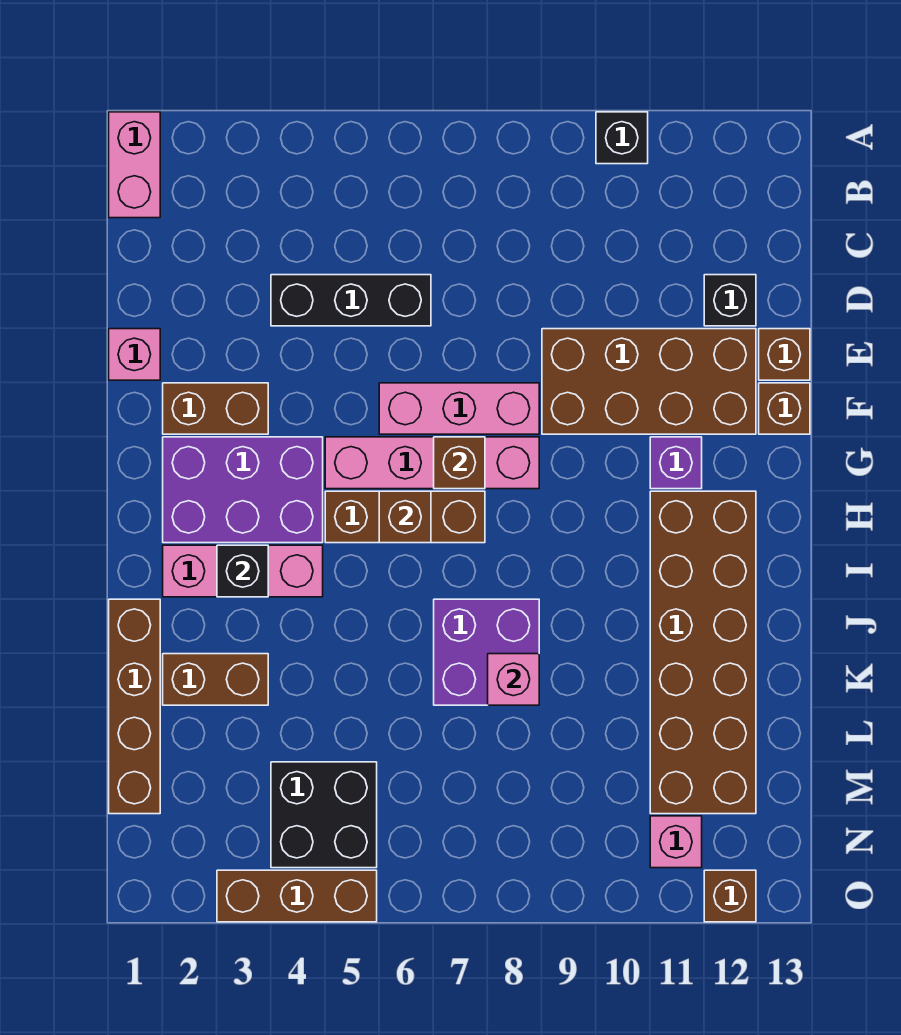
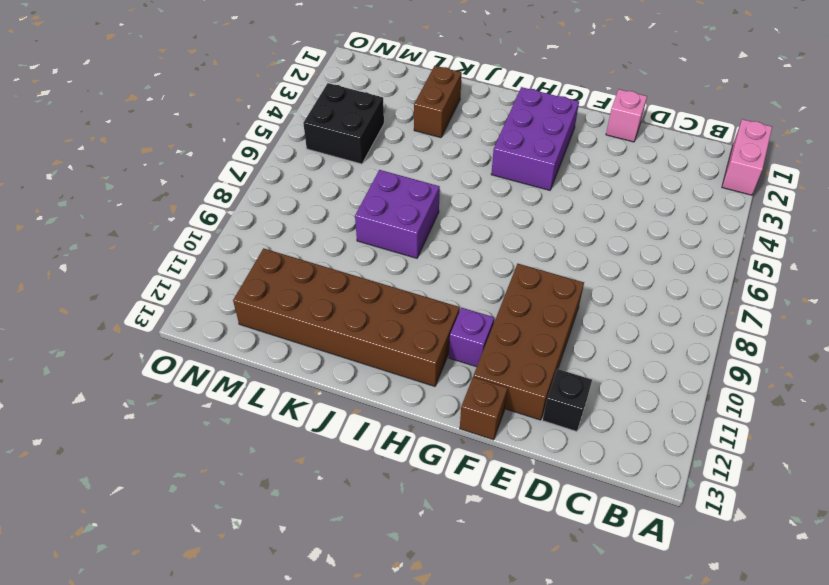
pink brick A1:A2 level 1 -> pink brick A1:B1 level 1
none -> black brick A10 level 1
none -> black brick D4:D6 level 1
none -> brown brick E13 level 1

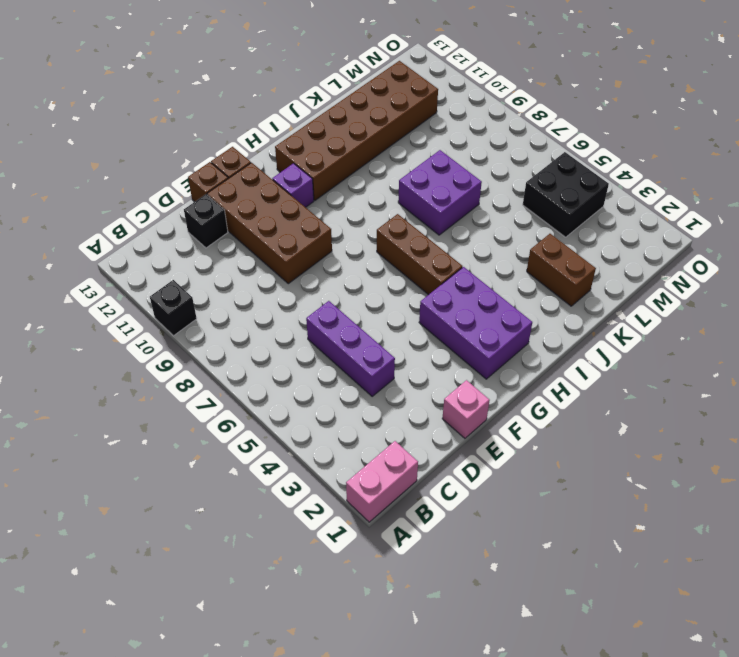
purple brick D4:D6 level 1 -> black brick D4:D6 level 1
none -> brown brick F2:F3 level 1
none -> pink brick F6:F8 level 1
none -> pink brick G5:G8 level 1

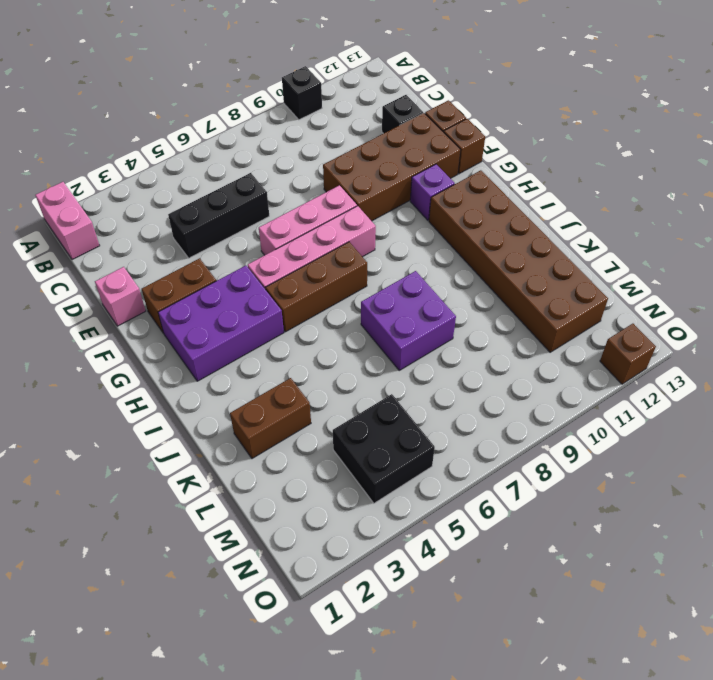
none -> pink brick I2:I4 level 1
none -> brown brick J1:M1 level 1
none -> pink brick N11 level 1

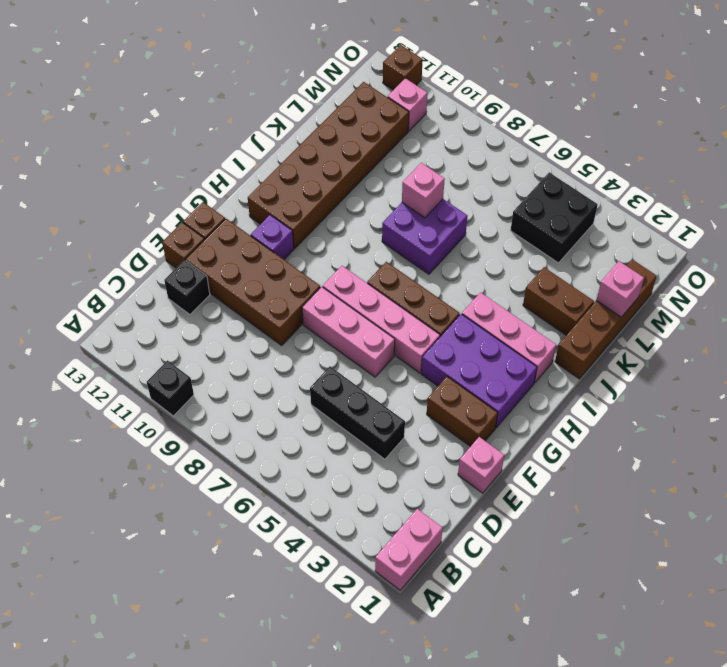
pink brick L1 level 2 -> none
none -> brown brick O3:O5 level 1
none -> brown brick G7 level 2
none -> brown brick H6 level 2

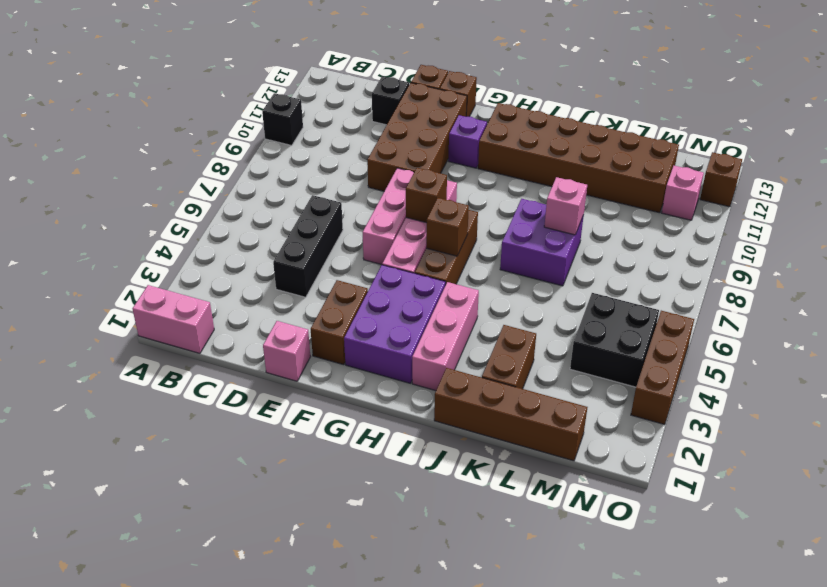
none -> black brick I3 level 2

